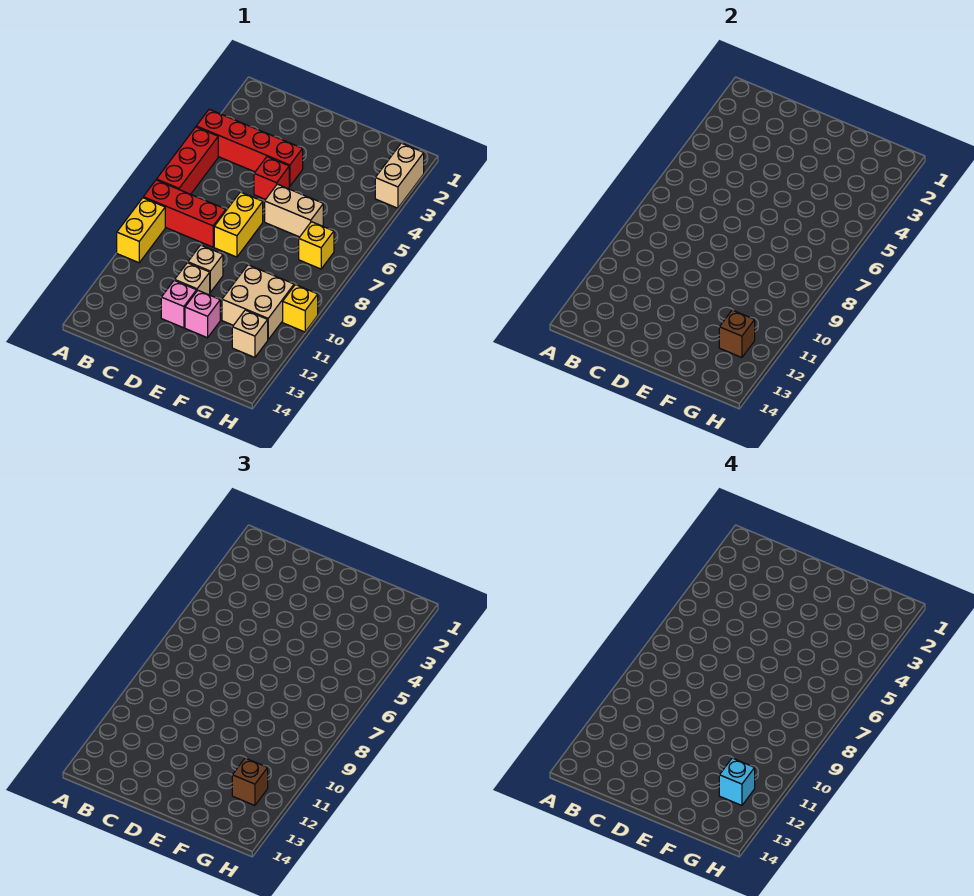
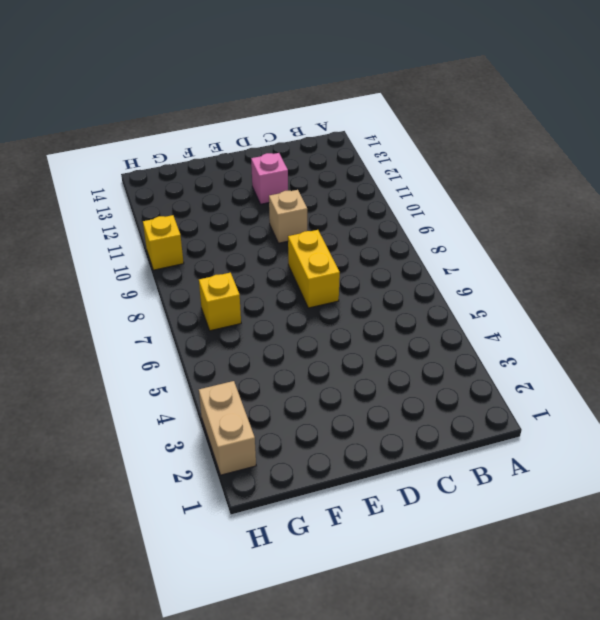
none -> red brick A4:D4 level 1
none -> red brick A5:A7 level 1
none -> red brick A8:C8 level 1

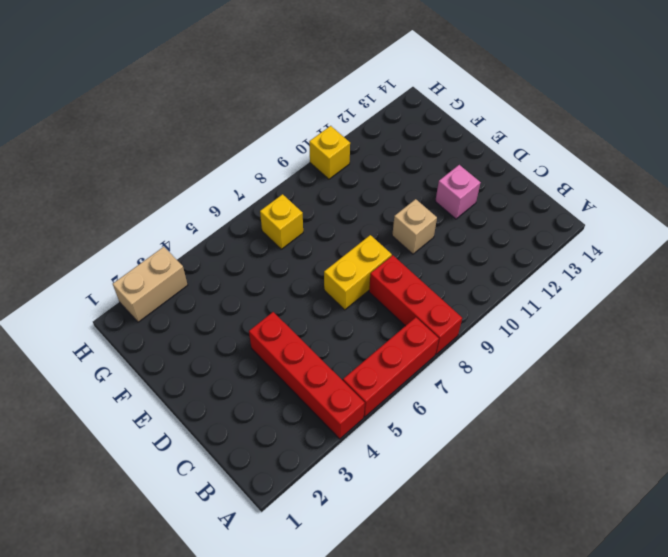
none -> yellow brick A9:A10 level 1
none -> red brick D5 level 1
none -> tan brick D11 level 1

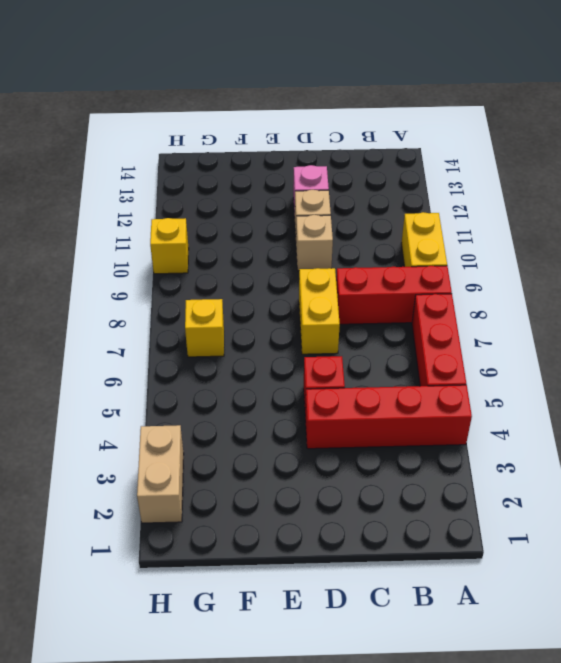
none -> tan brick E6:F6 level 1
none -> pink brick E12 level 1
none -> tan brick F10:G11 level 1

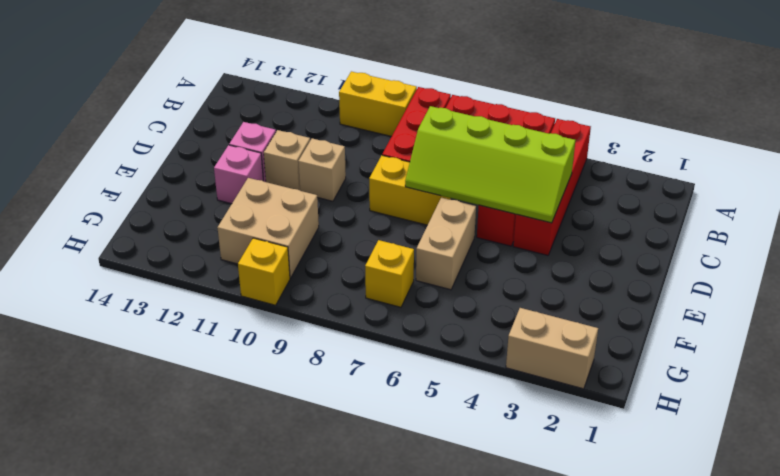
lime slope C4:D7 level 2 top C -> none
none -> tan brick G12 level 1
none -> brown brick G12 level 2
none -> brown brick G12 level 3

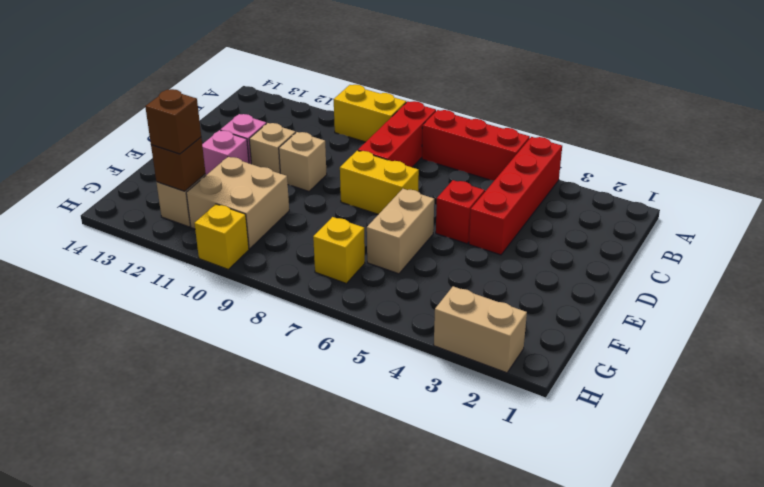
none -> cyan brick G12 level 4

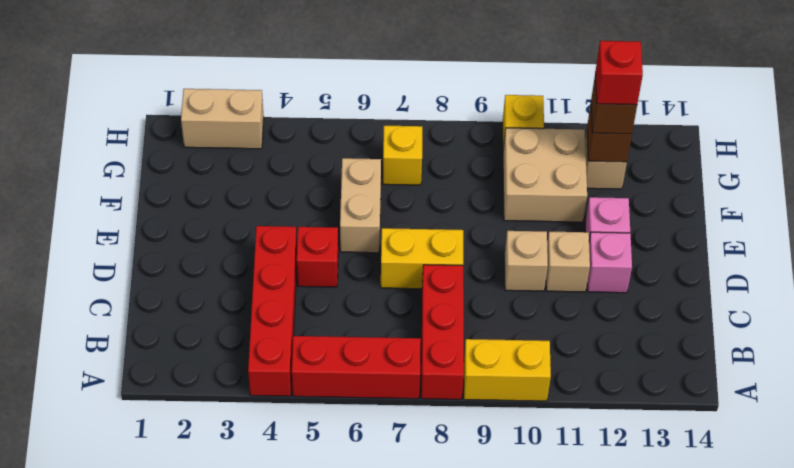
red brick G12 level 4 -> cyan brick G12 level 4

